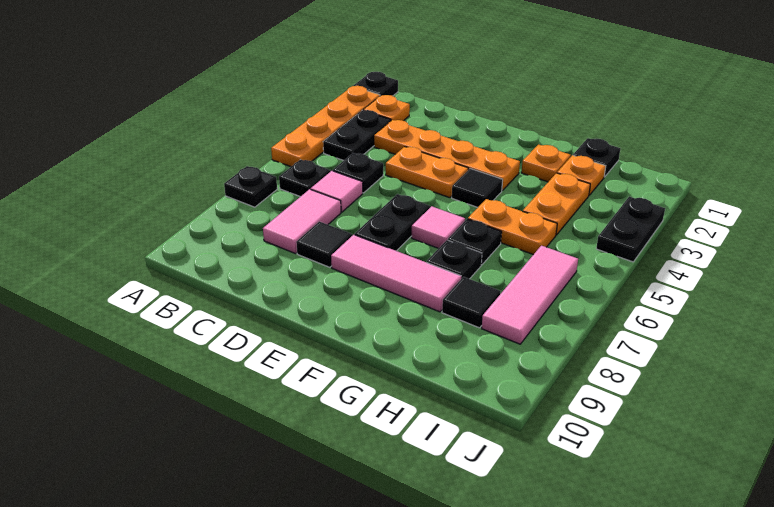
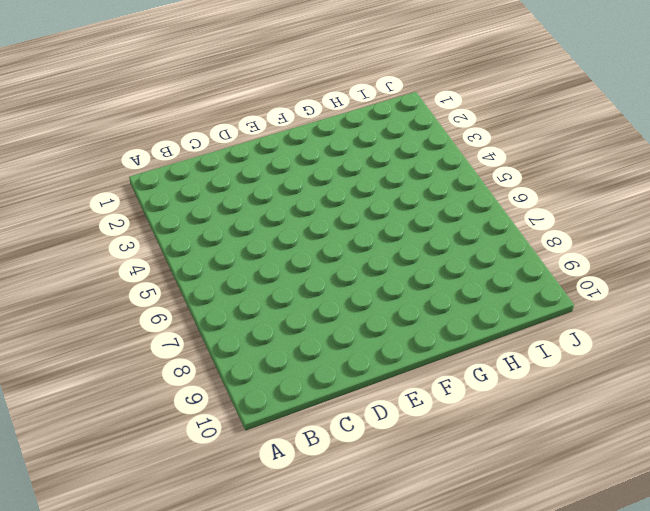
none -> black plate A1 level 1
none -> orange plate A2:A5 level 1
none -> black plate A7 level 1

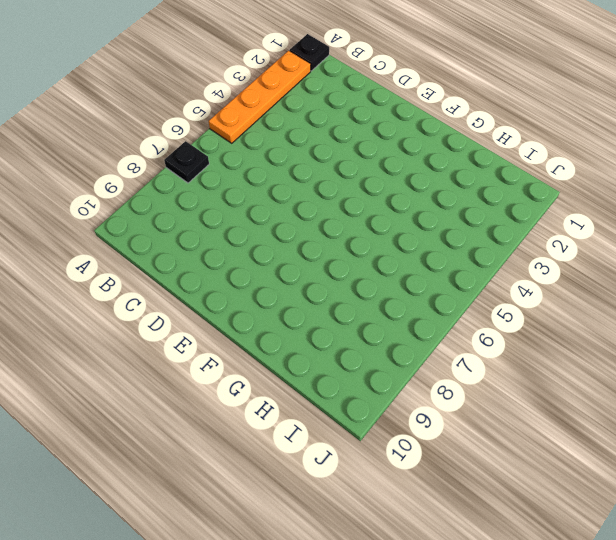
none -> orange plate B2 level 1
none -> black plate B3:B4 level 1
none -> black plate B6 level 1

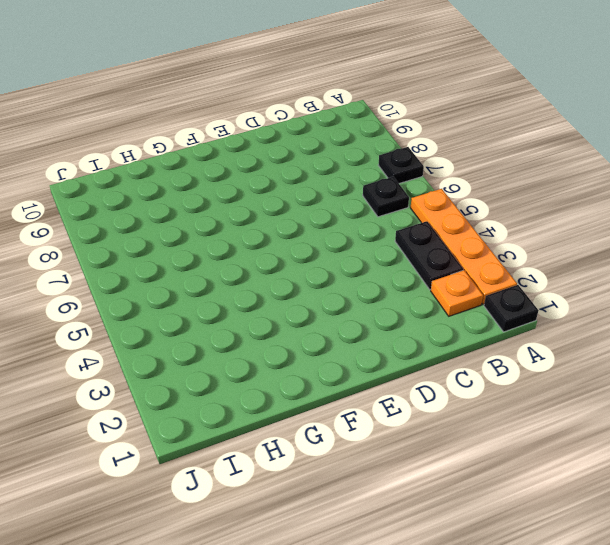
none -> orange plate C3:F3 level 1
none -> black plate C5 level 1
none -> pink tile C6 level 1

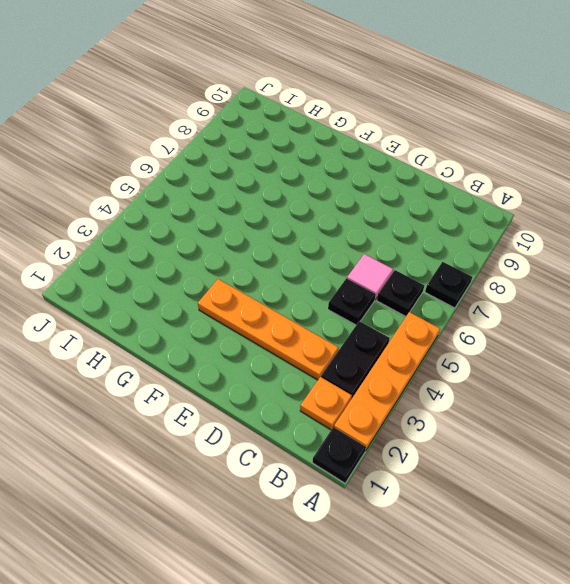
none -> pink tile C7:C8 level 1
none -> orange plate D4:E4 level 1
none -> black tile D8 level 1

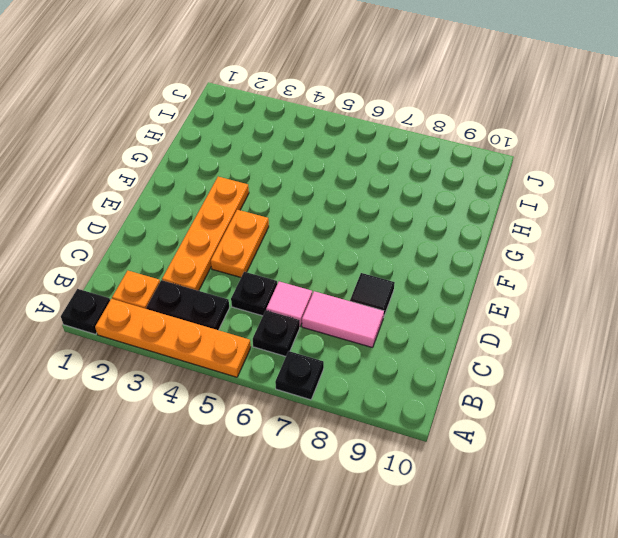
none -> black plate E6:E7 level 1
none -> pink tile E8:G8 level 1
none -> black tile F4 level 1

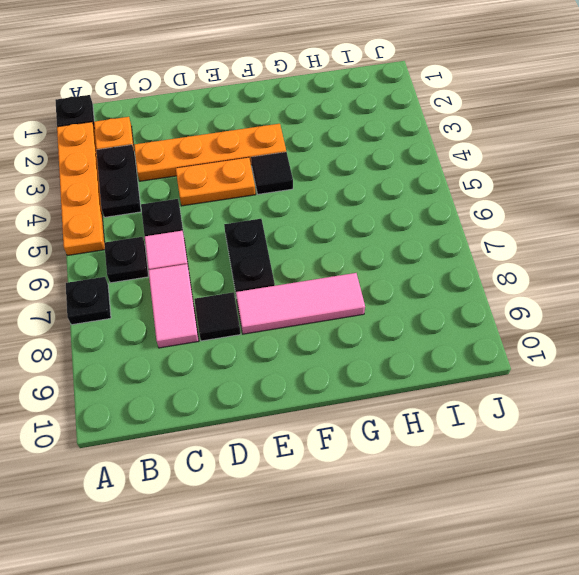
none -> pink tile F6 level 1
none -> orange plate G2 level 1
none -> orange plate G5:H5 level 1

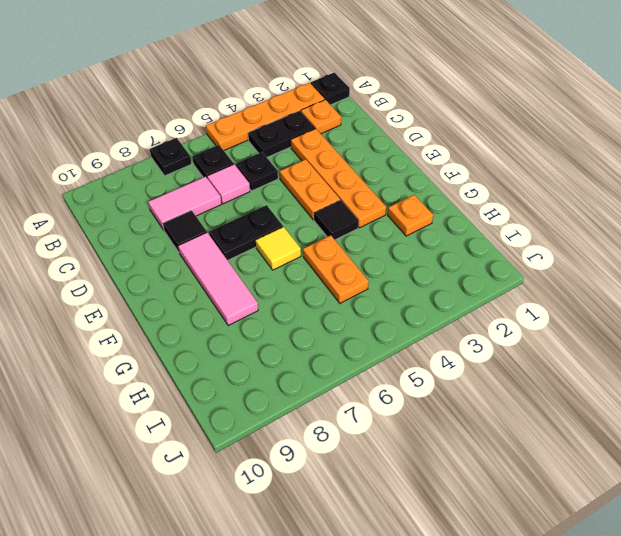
yellow tile F6 level 1 -> pink tile F6 level 1
none -> black plate G6 level 1
none -> black plate G7 level 1
none -> black plate H1 level 1

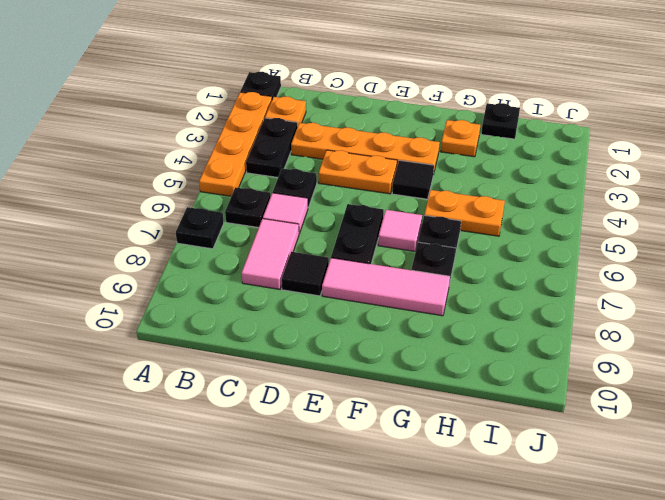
none -> orange plate H2 level 1
none -> orange plate H3:H4 level 1
none -> black tile H8 level 1

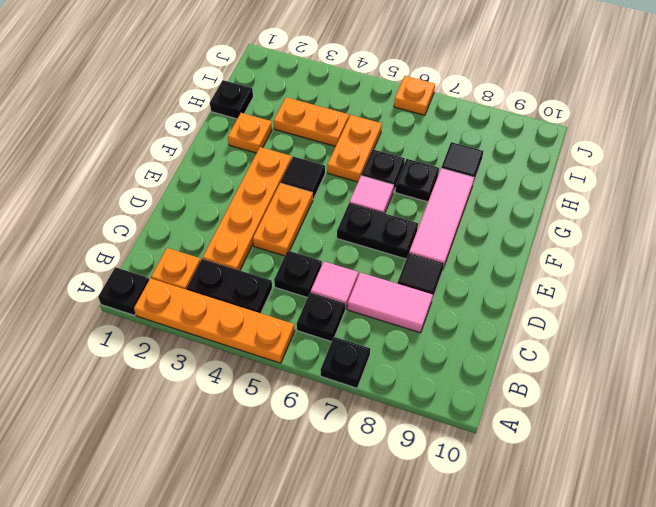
orange plate J6 level 1 -> orange plate H2 level 1
none -> pink tile I6:I8 level 1
none -> black plate J3:J4 level 1

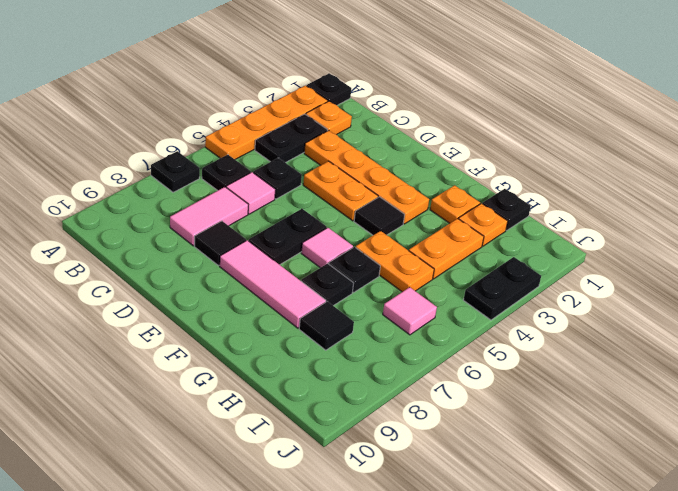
pink tile I6 level 1 -> pink tile I6:I8 level 1

